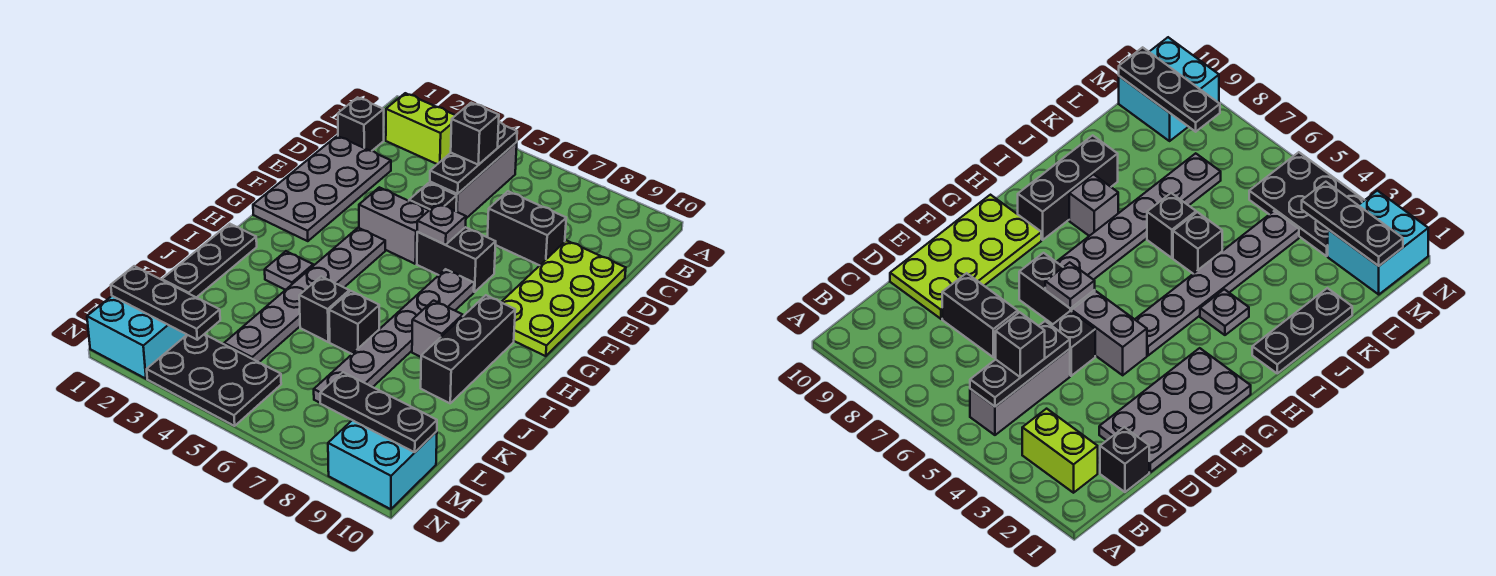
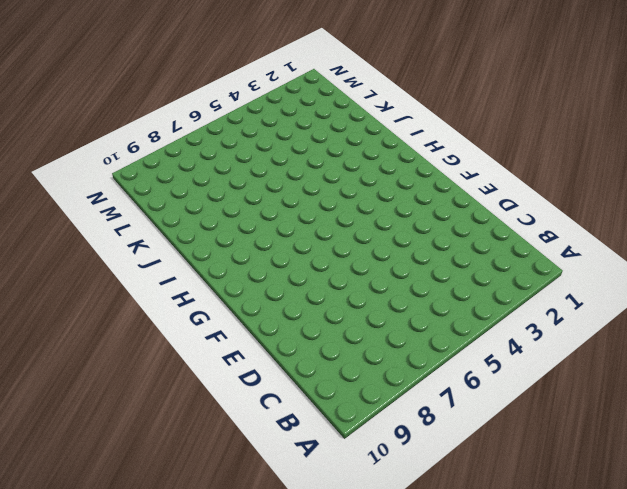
none -> lime brick B2:B3 level 1
none -> grey brick B5:D5 level 1
none -> black brick C1 level 1

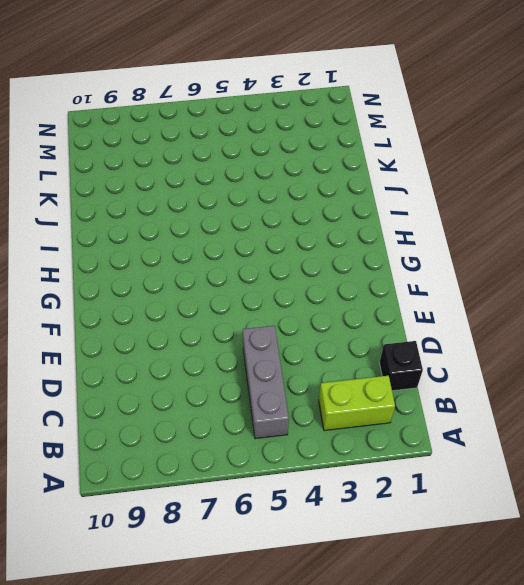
none -> grey plate D1:G2 level 1
none -> black brick D7:D8 level 1
none -> lime plate D9:G10 level 1

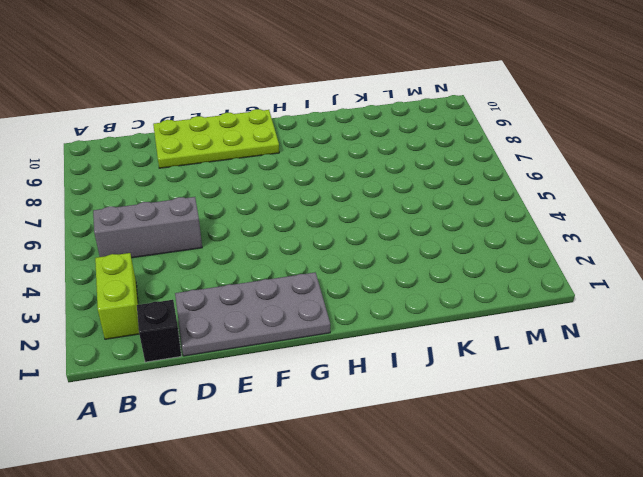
none -> black brick D7:D8 level 1
none -> black brick E5 level 1
none -> grey brick F4:F5 level 1

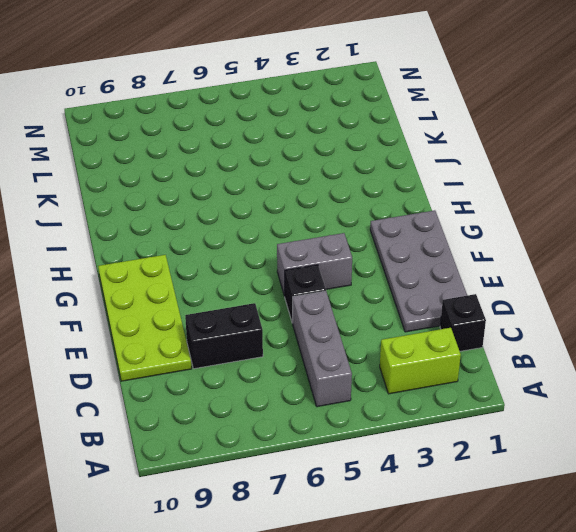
none -> black brick F6:F7 level 1
none -> grey plate G4:L4 level 1
none -> grey plate G7:L7 level 1

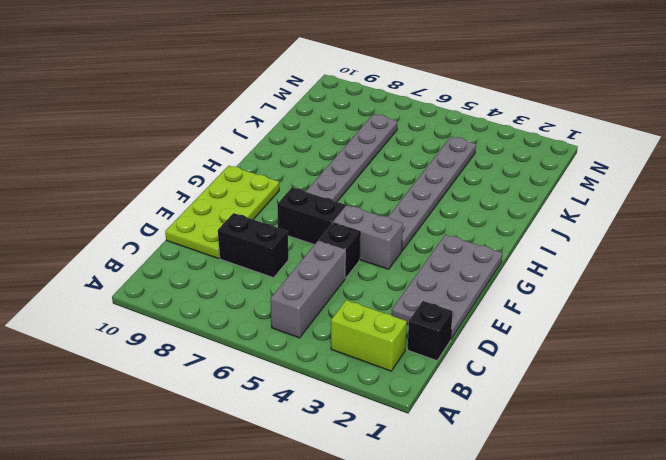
none -> black brick H9:J9 level 1
none -> black plate I1:K1 level 1
none -> grey plate I3 level 1

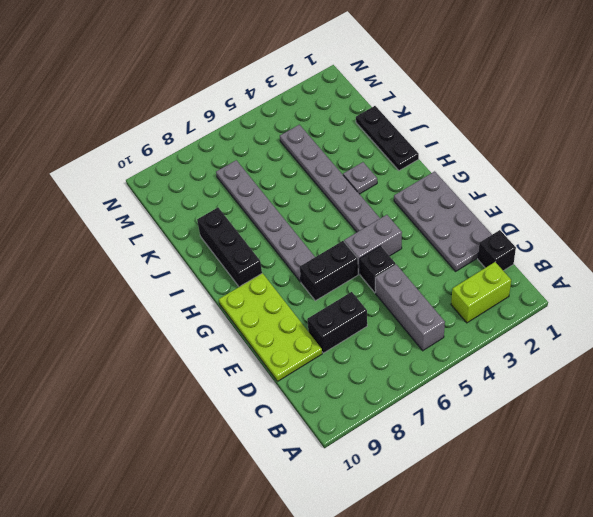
none -> grey brick I8 level 1
none -> black brick J5 level 1
none -> black brick J6 level 1

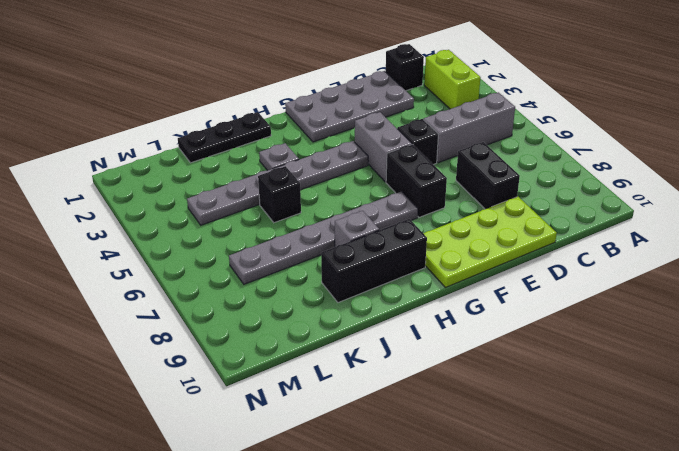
none -> black brick J6 level 1
none -> cyan brick M1:N2 level 1
none -> black plate M3:N5 level 1

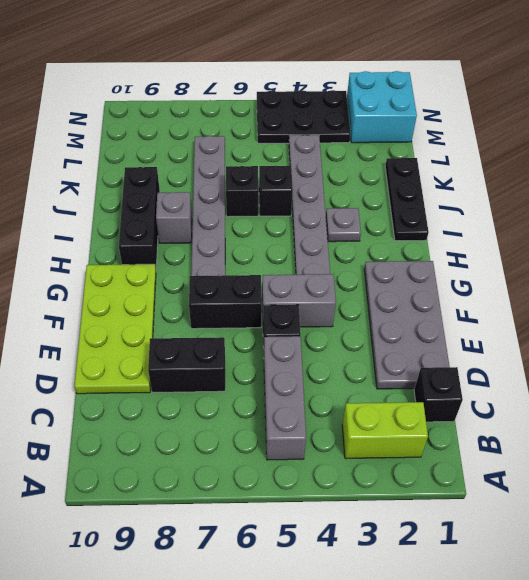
none -> cyan brick M9:N10 level 1
none -> black plate B5:D5 level 2
none -> grey plate F6 level 2

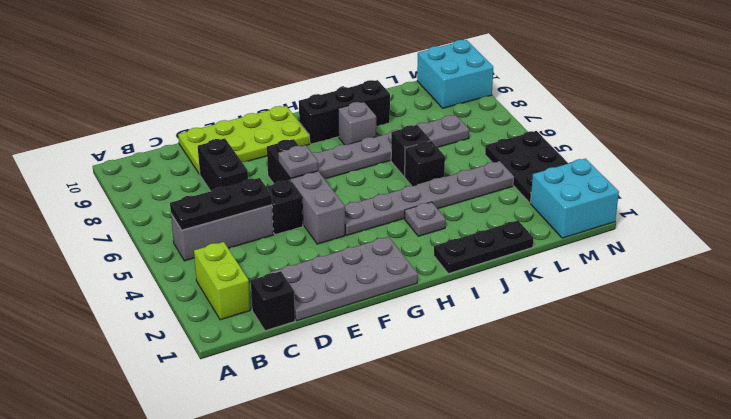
none -> black plate M1:M3 level 2
none -> black plate M8:M10 level 2
none -> black brick C5 level 3

